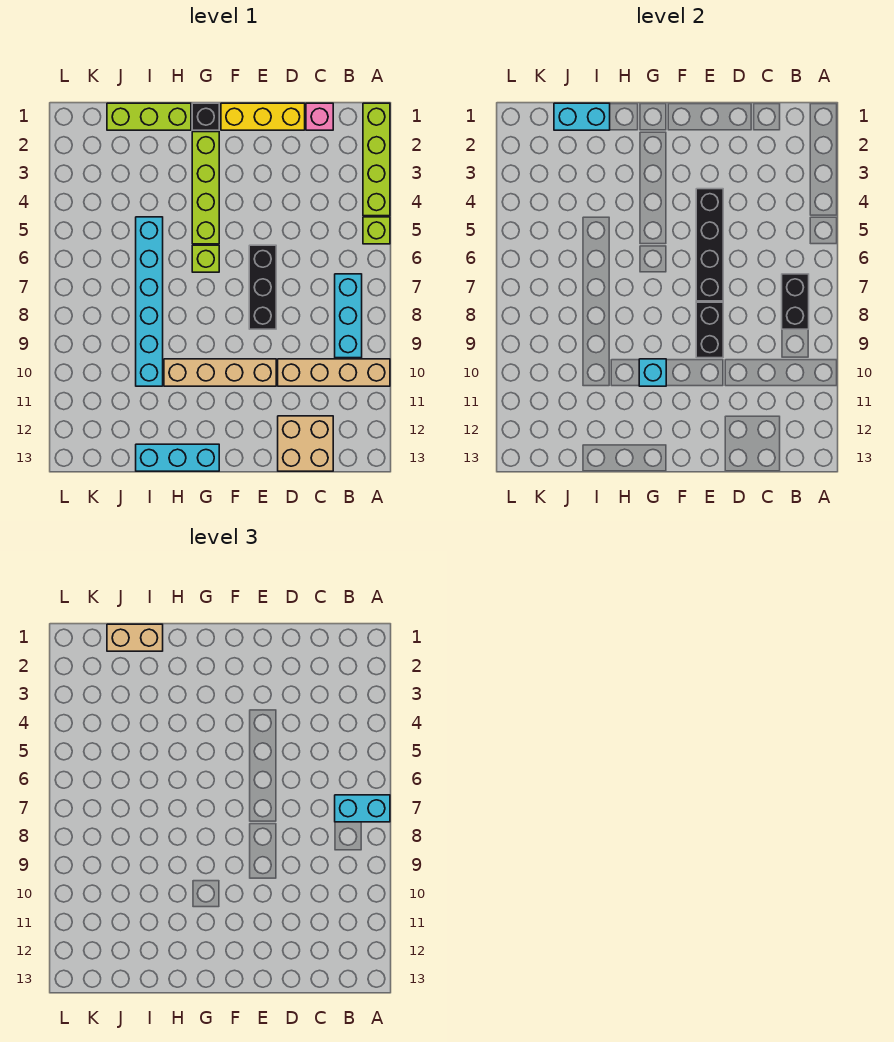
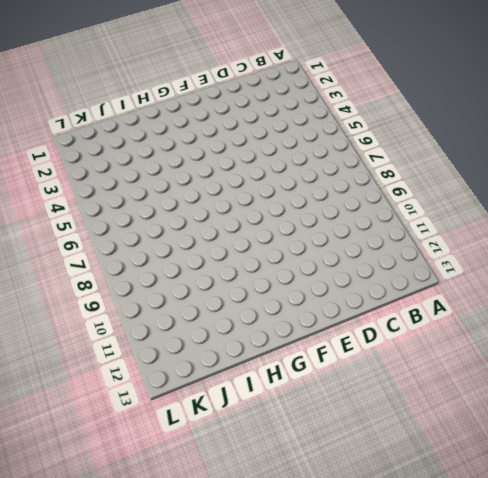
none -> lime brick A1:A4 level 1
none -> lime brick A5 level 1
none -> tan brick A10:D10 level 1

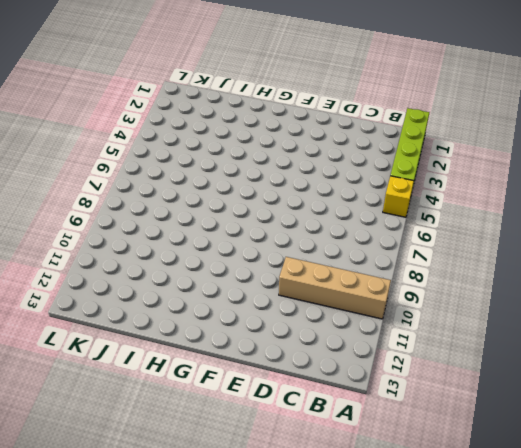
yellow brick A5 level 1 -> lime brick A5 level 1
none -> cyan brick B7:B9 level 1
none -> pink brick C1 level 1
none -> tan brick C12:D13 level 1

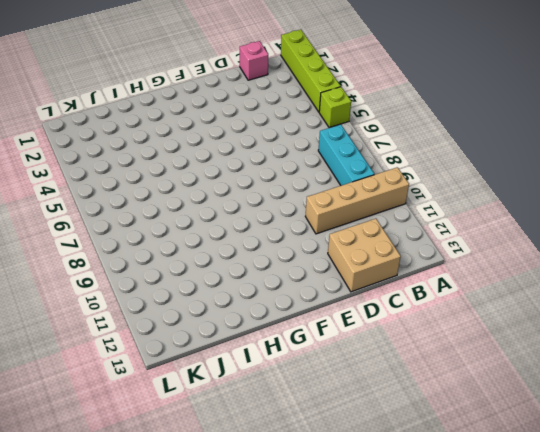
none -> yellow brick D1:F1 level 1
none -> black brick E6:E8 level 1
none -> tan brick E10:H10 level 1

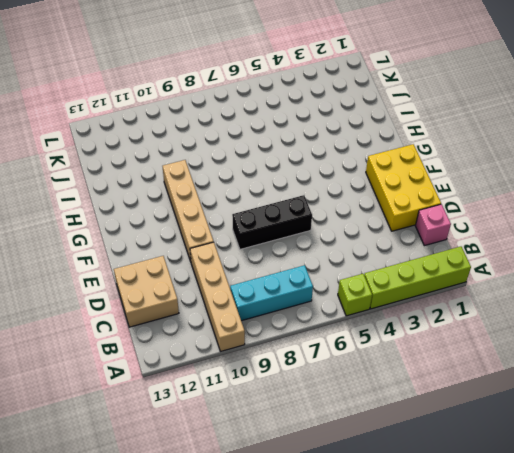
yellow brick D1:F2 level 1 -> yellow brick D1:F1 level 1
none -> black brick G1 level 1
none -> lime brick G2:G5 level 1
none -> lime brick G6 level 1

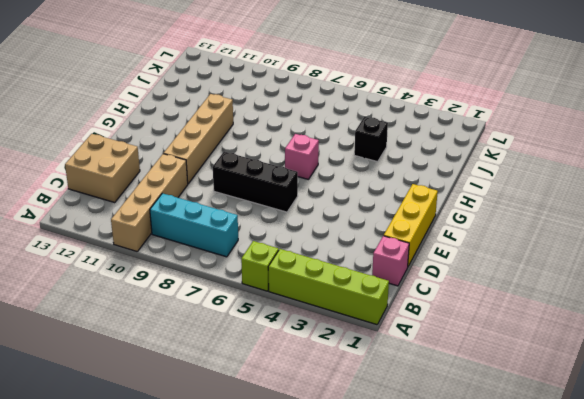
pink brick G6 level 1 -> lime brick G6 level 1
black brick I4 level 1 -> black brick G1 level 1
none -> lime brick G2:G5 level 1
none -> cyan brick G13:I13 level 1
none -> lime brick H1:J1 level 1

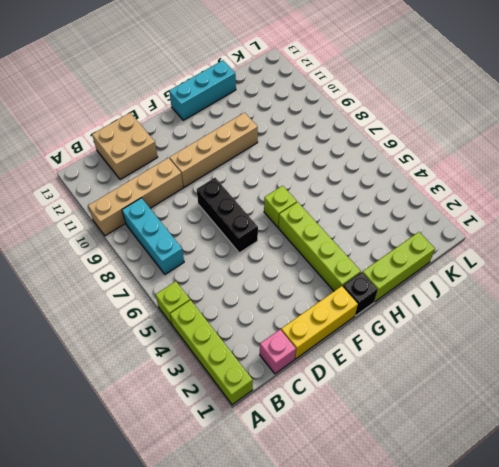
none -> cyan brick I5:I10 level 1
none -> black brick B7:B8 level 2
none -> black brick E4:E7 level 2

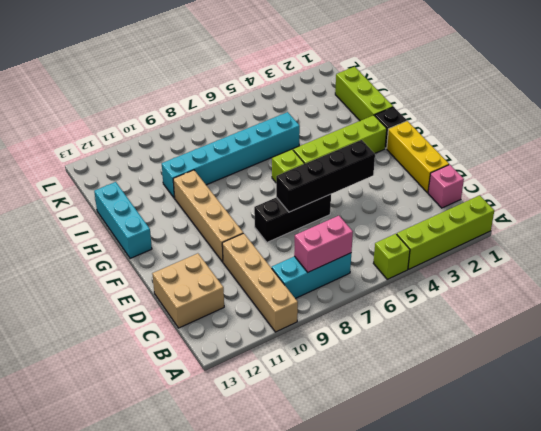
pink brick B7:B8 level 2 -> black brick B7:B8 level 2
none -> black brick E8:E9 level 2
none -> cyan brick G10 level 2
none -> cyan brick I1:J1 level 2

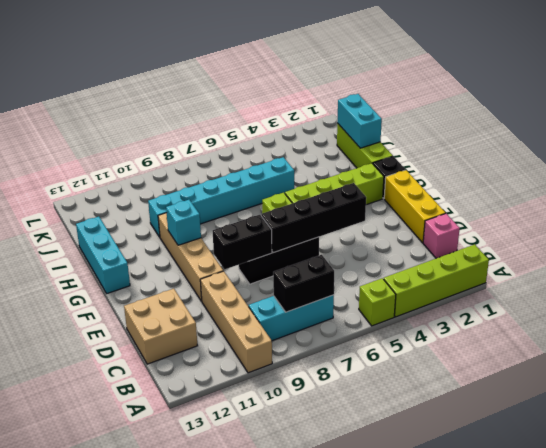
none -> cyan brick A7:B7 level 3
none -> tan brick I1:J1 level 3

